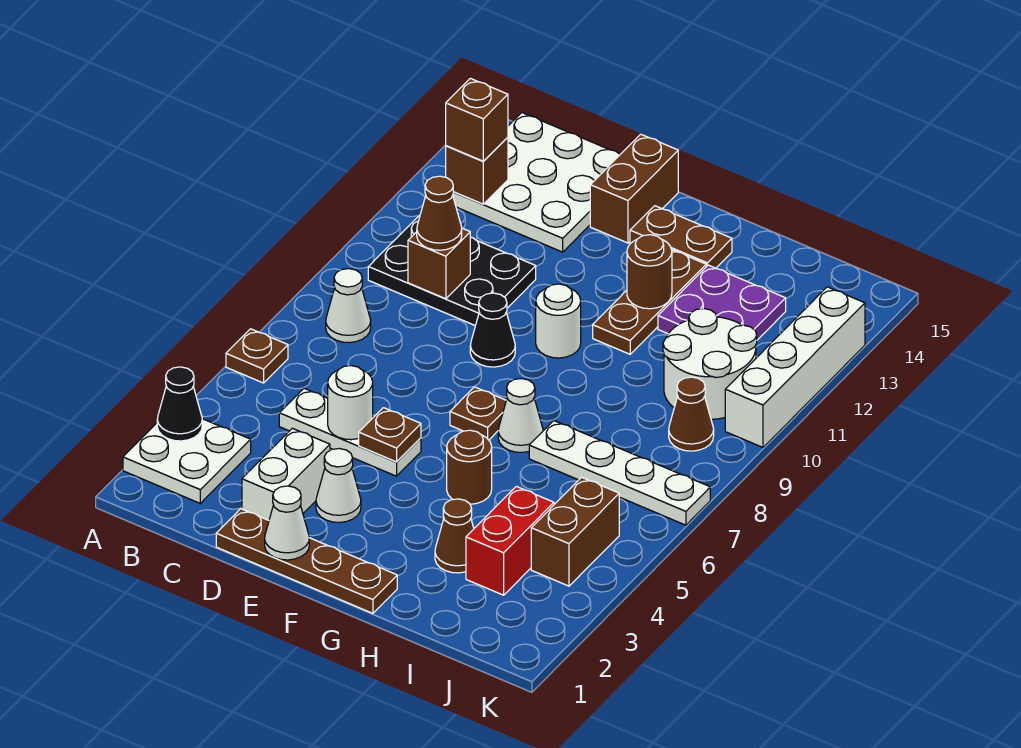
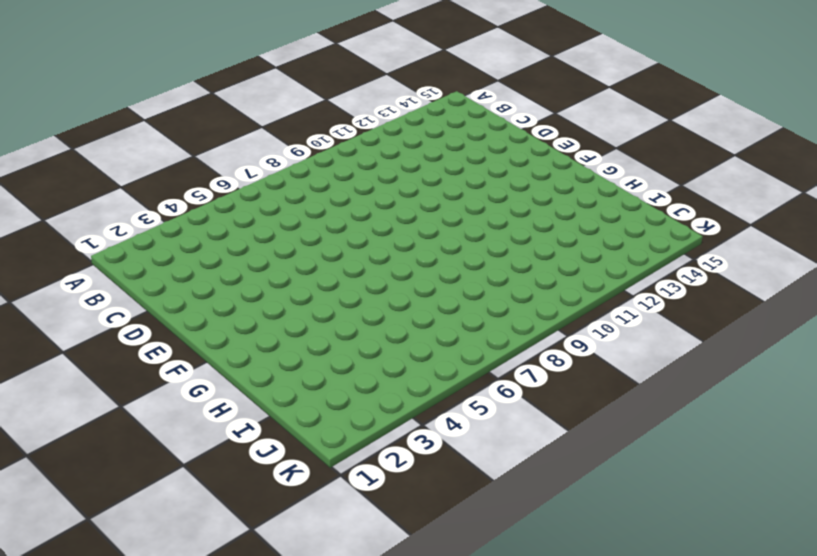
none -> white plate A2:B3 level 1
none -> brown plate A6 level 1
none -> white cone B8 level 1
none -> black plate B10:D11 level 1

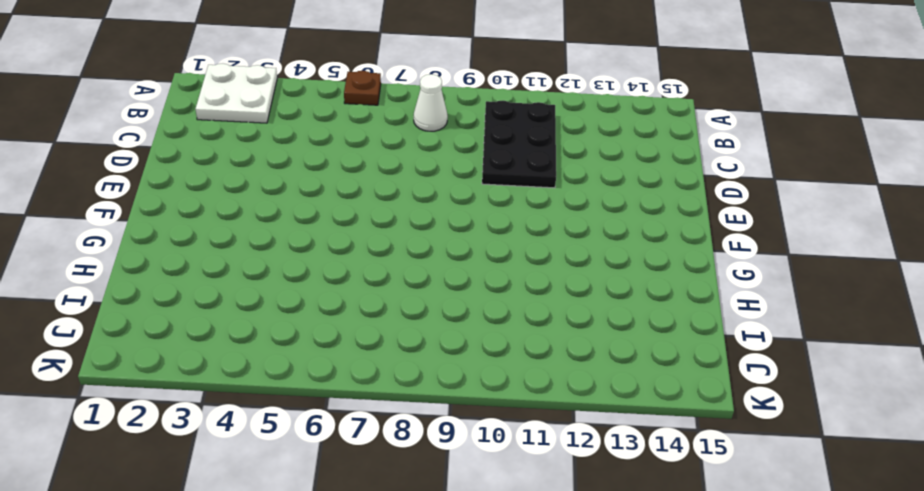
none -> white plate B13:D15 level 1
none -> white plate C5:E5 level 1
none -> brown plate D1:G1 level 1
none -> white brick D2:D3 level 1

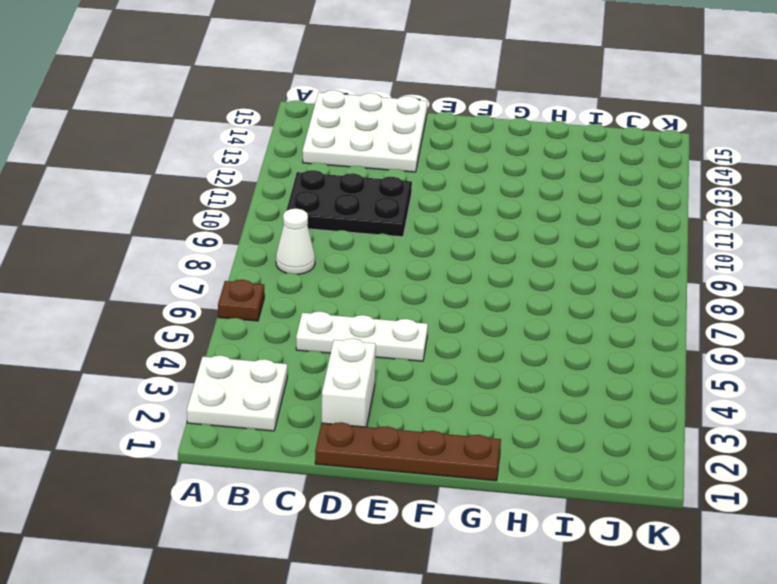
none -> white cone E3 level 1
none -> black cone E9 level 1
none -> brown brick E14:E15 level 1
none -> brown plate F7 level 1

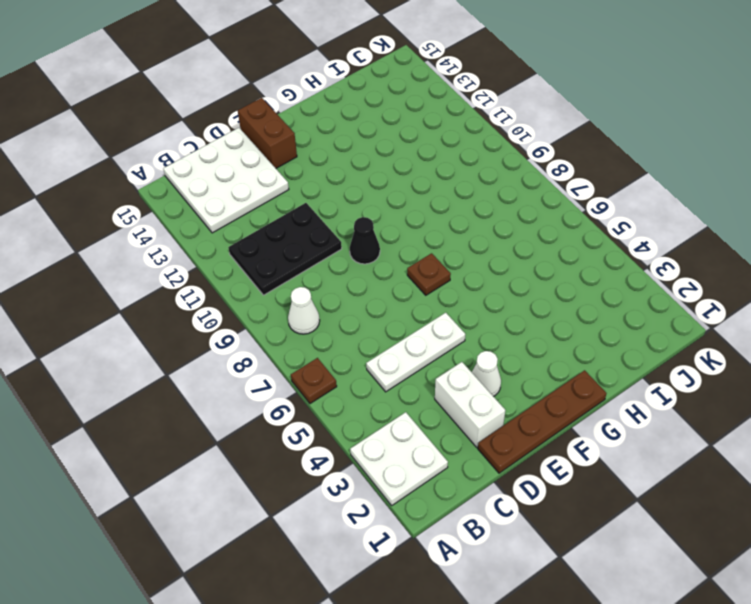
none -> white round brick F10 level 1
none -> brown plate F14:G14 level 1
none -> brown round brick G5 level 1
none -> white cone G7 level 1

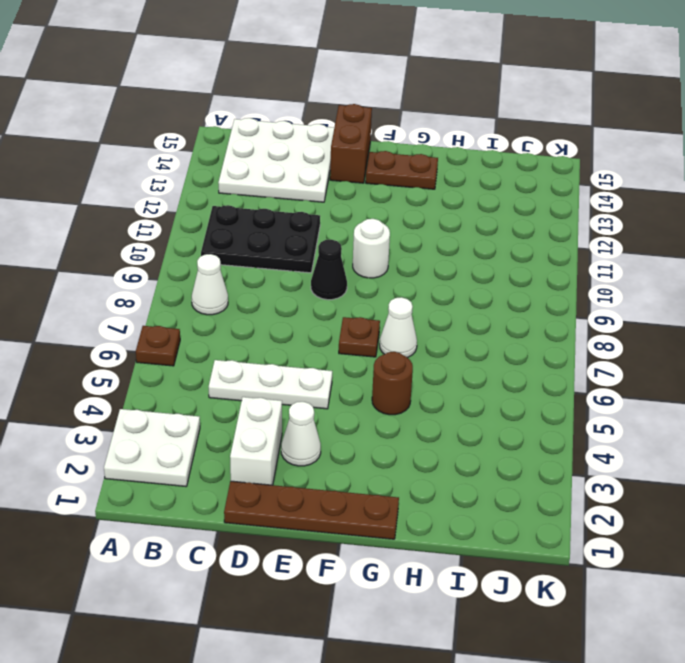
none -> brown plate G11:G13 level 1
none -> brown cone H3 level 1
none -> white plate H7:K7 level 1
none -> purple plate H12:I13 level 1

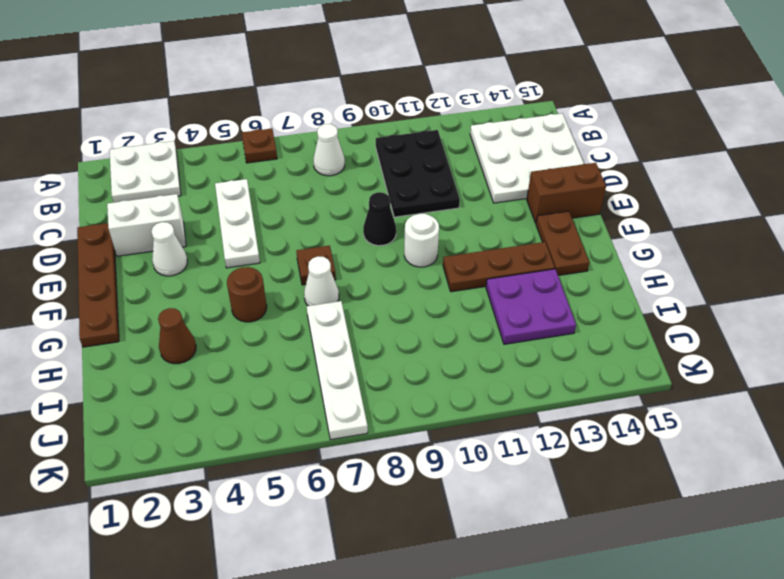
none -> red brick I3:I4 level 1
none -> white round brick I10:J11 level 1
none -> brown brick J4:J5 level 1
none -> brown cone J9 level 1

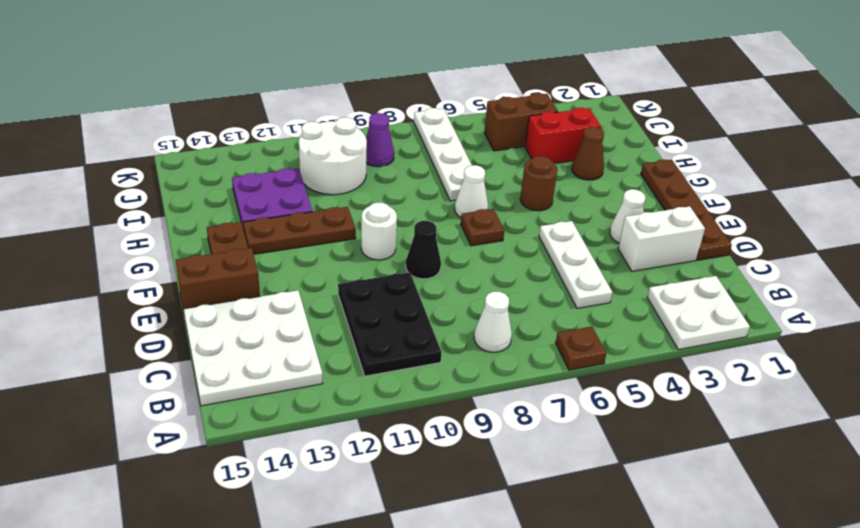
purple cone J9 level 1 -> brown cone J9 level 1
none -> white brick K10:K13 level 1
none -> black cone A3 level 2
none -> brown brick B13 level 2
none -> brown brick C10 level 2

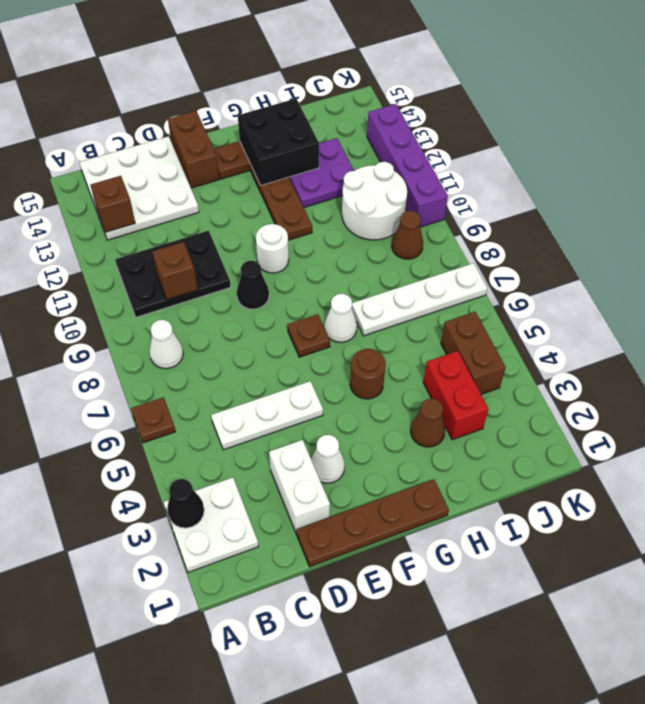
black brick G13:H14 level 2 -> none
purple brick K10:K13 level 1 -> white brick K10:K13 level 1
none -> white round brick D5 level 2
none -> white cone E1 level 2
none -> brown plate E5 level 2
none -> brown round brick G12 level 2

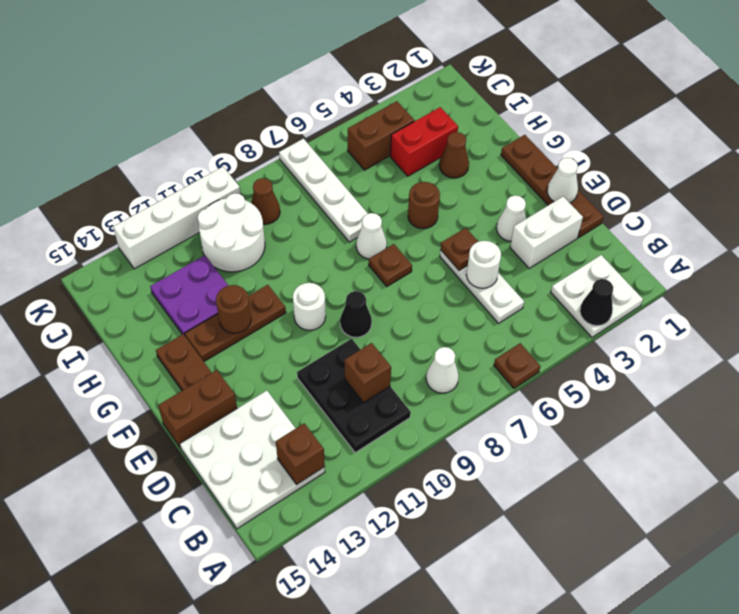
none -> brown brick B13 level 3
none -> brown cone C10 level 3

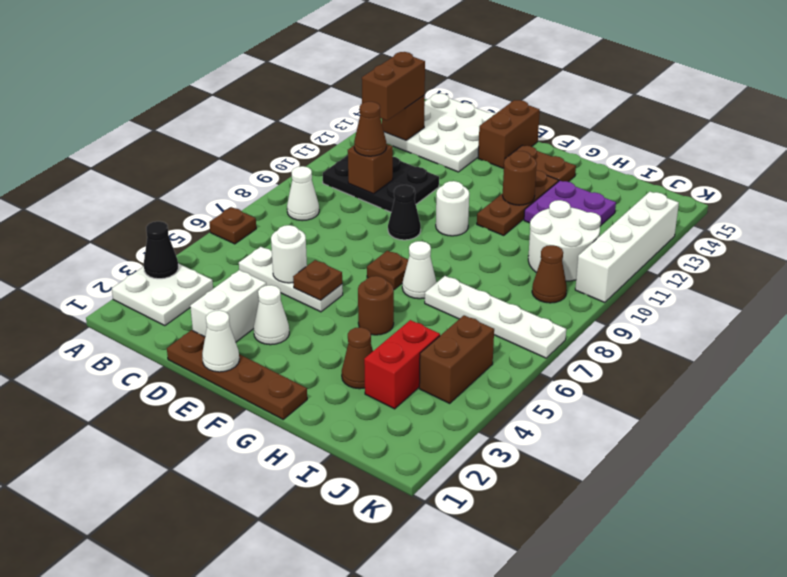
brown brick B12:B13 level 3 -> brown brick B13 level 3

